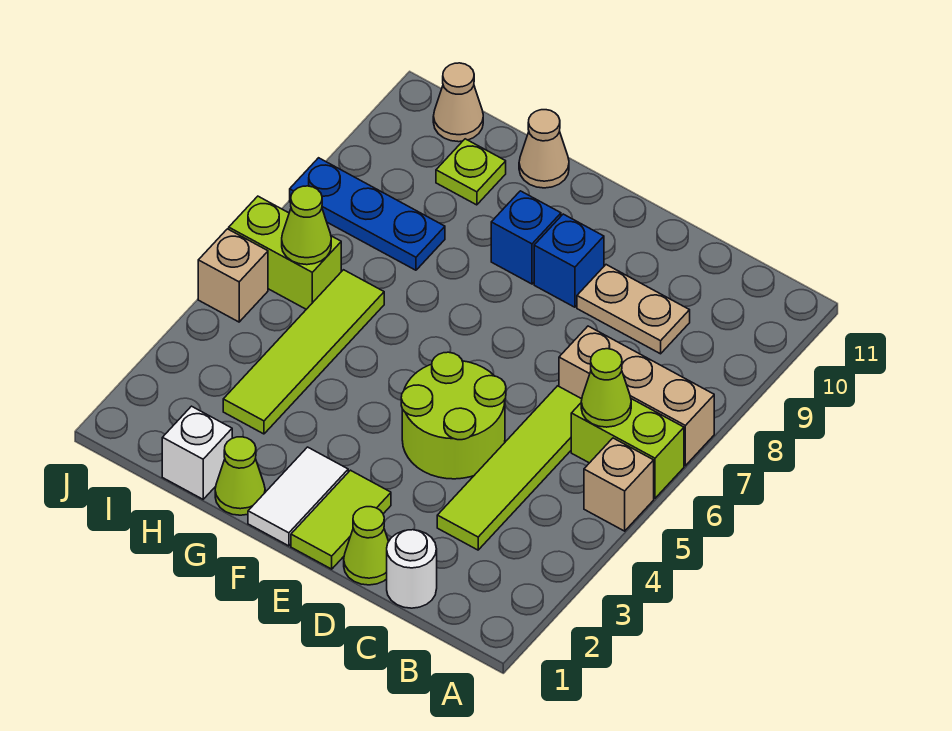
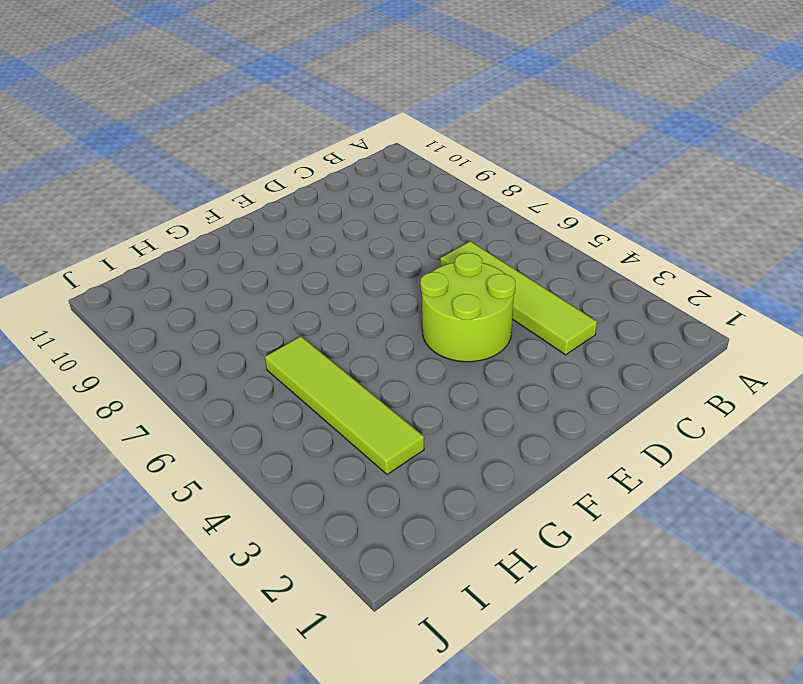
none -> tan brick A5 level 1
none -> lime brick A6:B6 level 1
none -> tan brick A7:C7 level 1

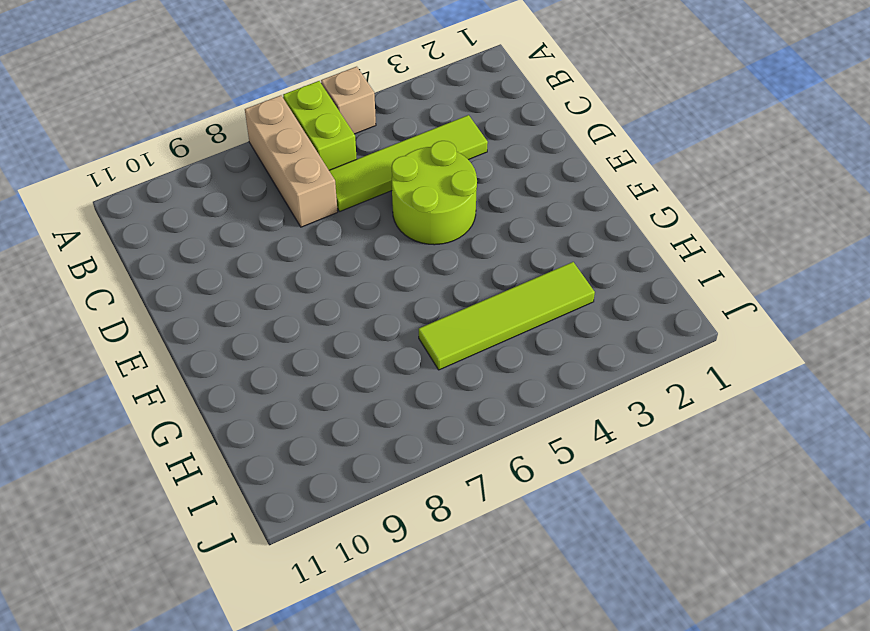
none -> white round brick C1 level 1
none -> tan plate C9:D9 level 1
none -> lime cone D1 level 1

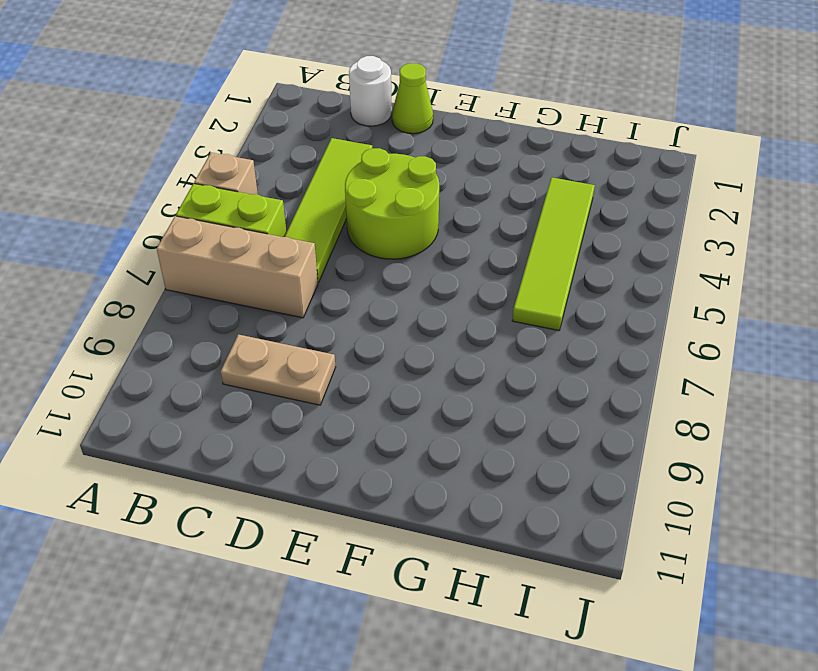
none -> lime tile E1:E2 level 1
none -> blue brick E9 level 1
none -> white tile F1:F2 level 1

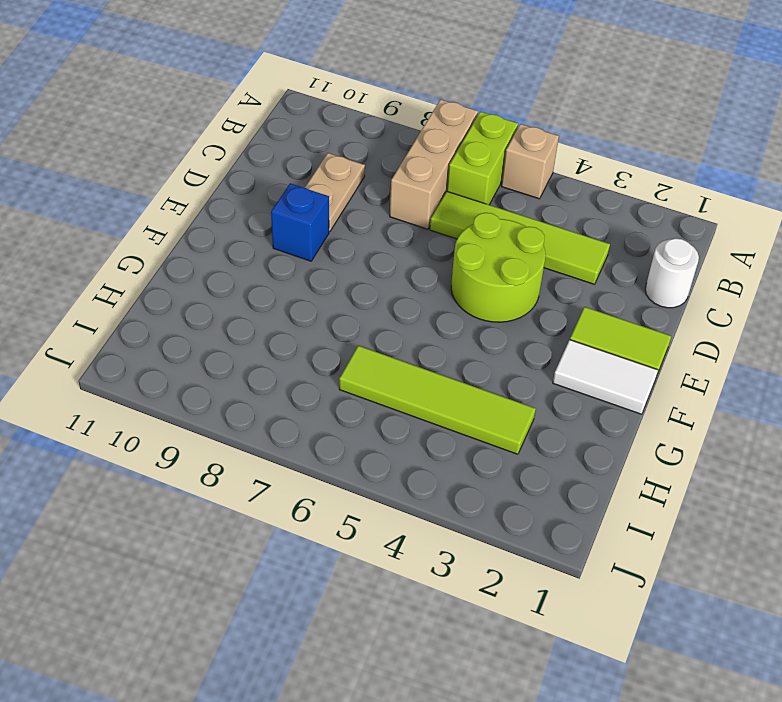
none -> lime cone D1 level 1
none -> blue brick F9 level 1
none -> lime cone G1 level 1

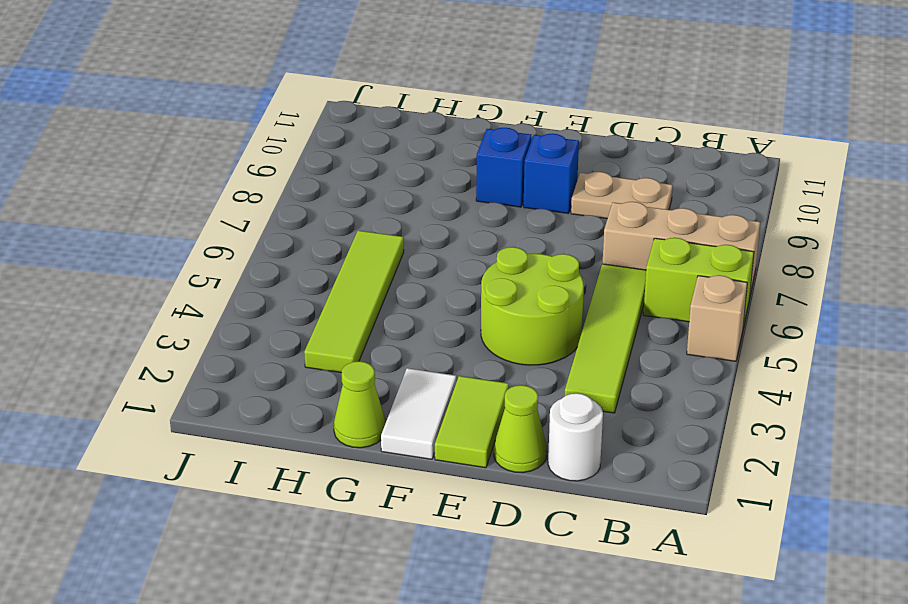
none -> tan cone G11 level 1
none -> white brick H1 level 1
none -> blue plate H8:J8 level 1

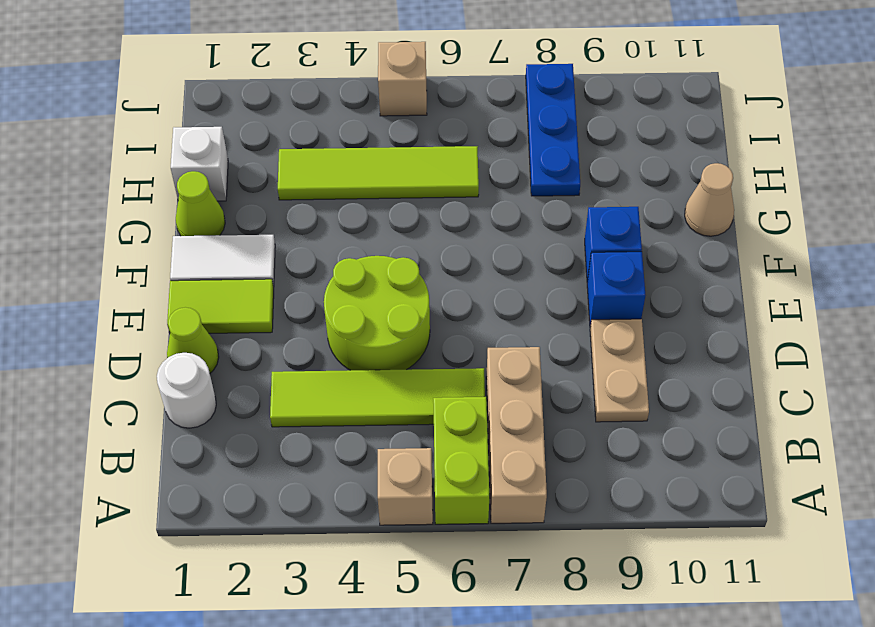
none -> lime plate H10 level 1
none -> lime brick I6:J6 level 1
none -> tan cone I11 level 1

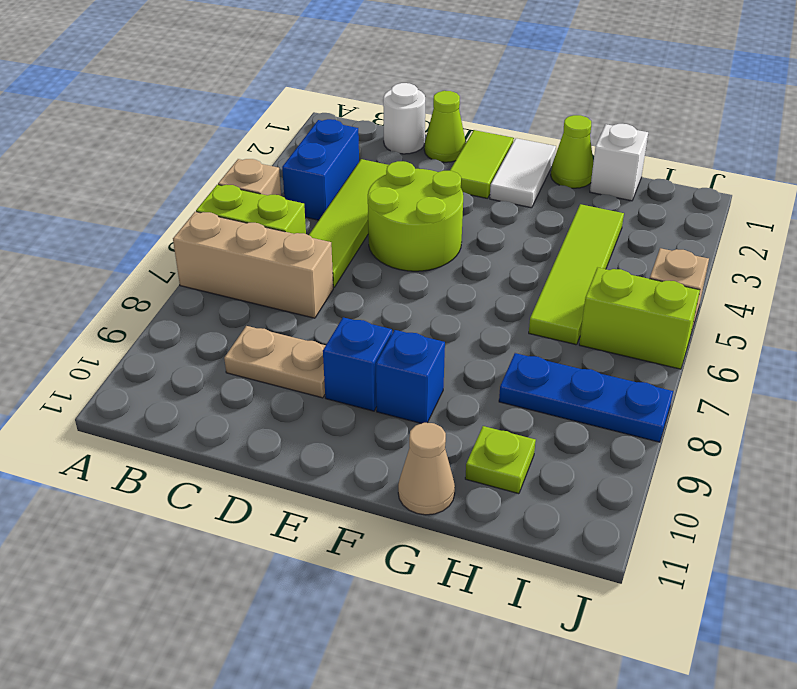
blue brick B3:B4 level 1 -> none
none -> tan cone I11 level 1
none -> lime cone B6 level 2
none -> lime cone I6 level 2

